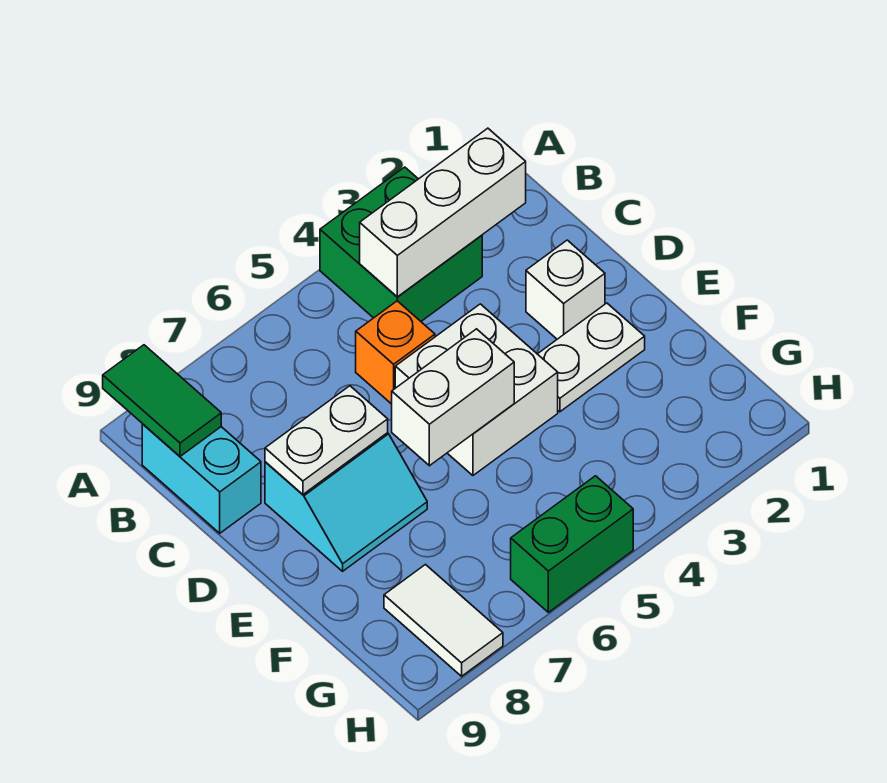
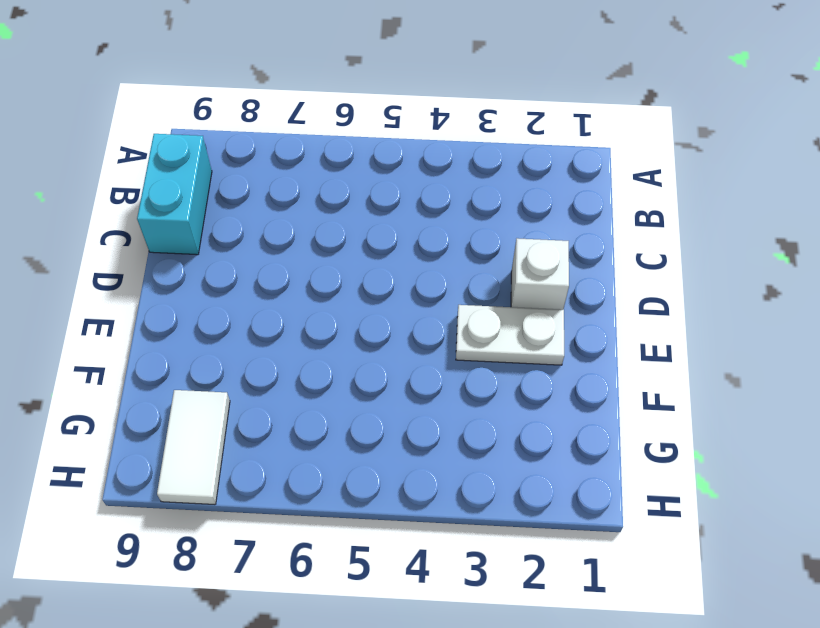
none -> green brick A3:B4 level 1
none -> orange brick C5 level 1
none -> white brick D4:E5 level 1

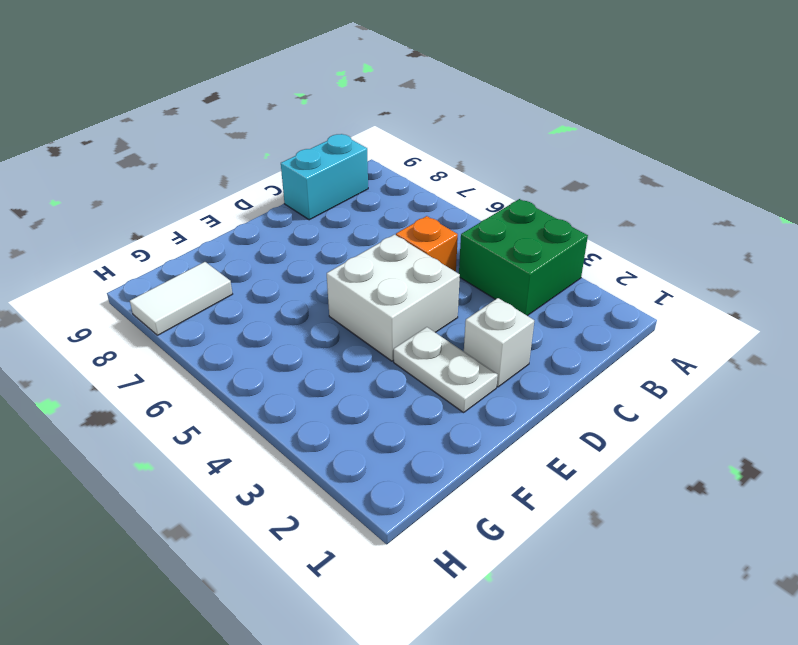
none -> cyan slope D7:E8 level 1 top D
none -> green brick H5:H6 level 1
none -> green tile A9:B9 level 2

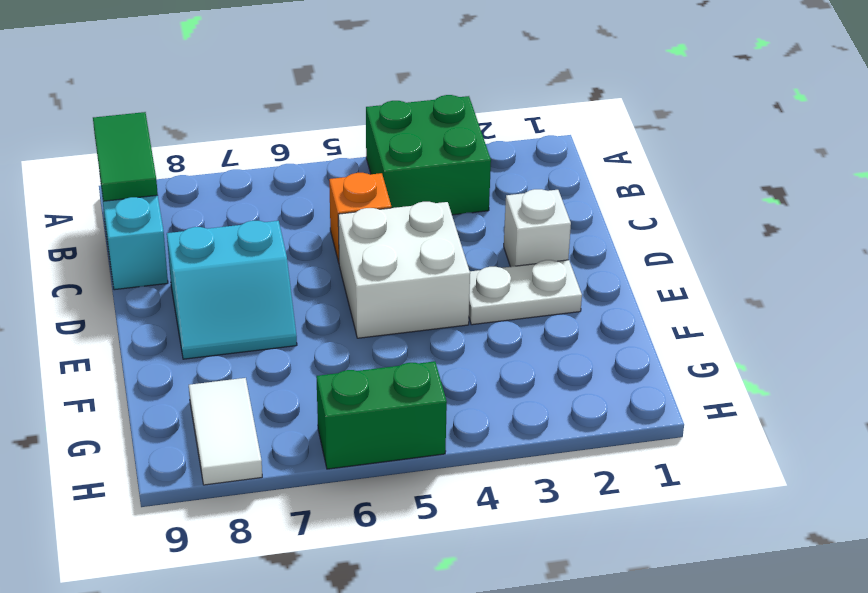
none -> white brick B2:B4 level 2
none -> white plate D7:D8 level 2
none -> white brick E5:E6 level 2

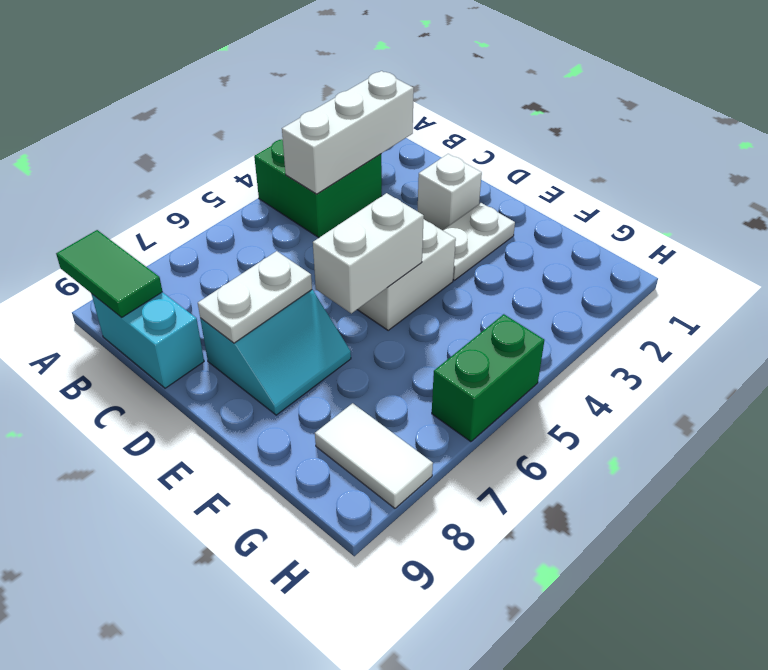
none -> orange brick C5 level 1

